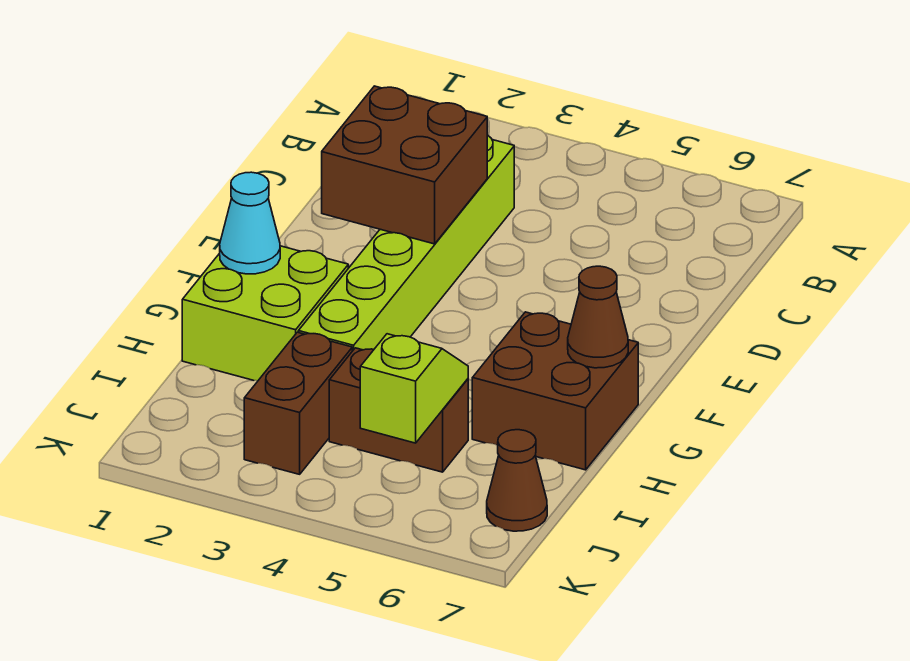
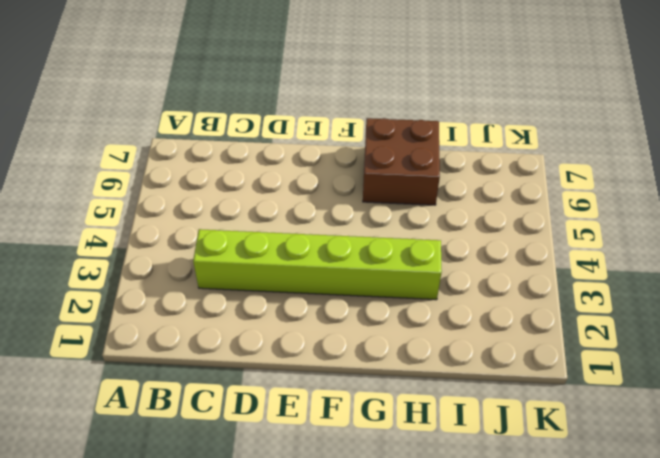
none -> lime brick G1:H2 level 1
none -> brown brick I3:J3 level 1

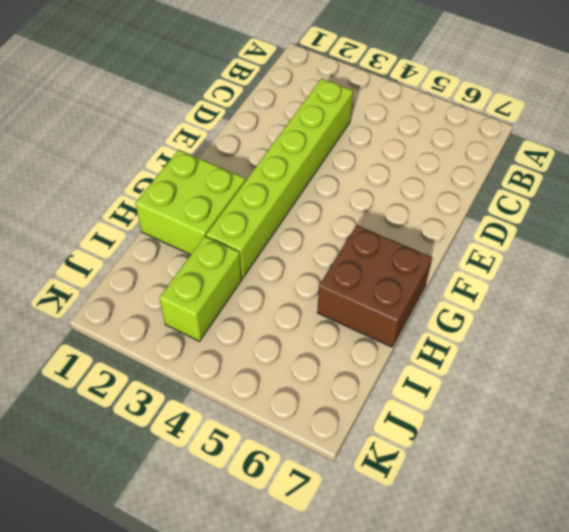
lime brick I3:J3 level 1 -> brown brick I3:J3 level 1
none -> brown brick I4:I5 level 1
none -> brown cone J7 level 1

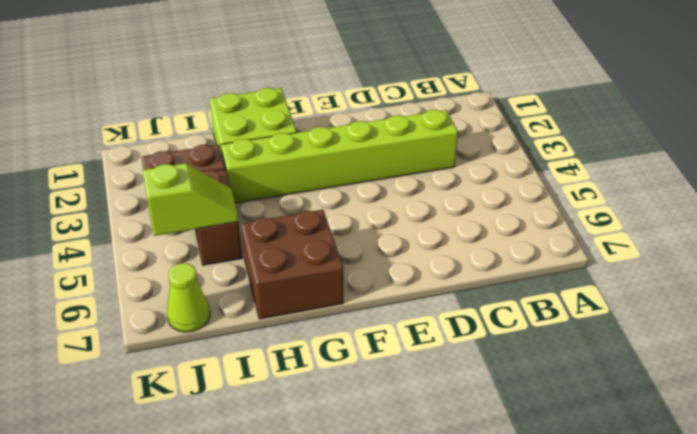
lime cone J7 level 1 -> brown cone J7 level 1
none -> brown brick D2:E3 level 2
none -> cyan cone G1 level 2

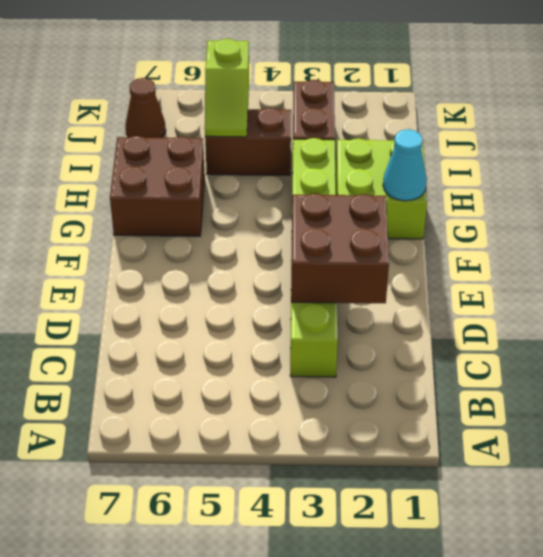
none -> brown cone G7 level 2

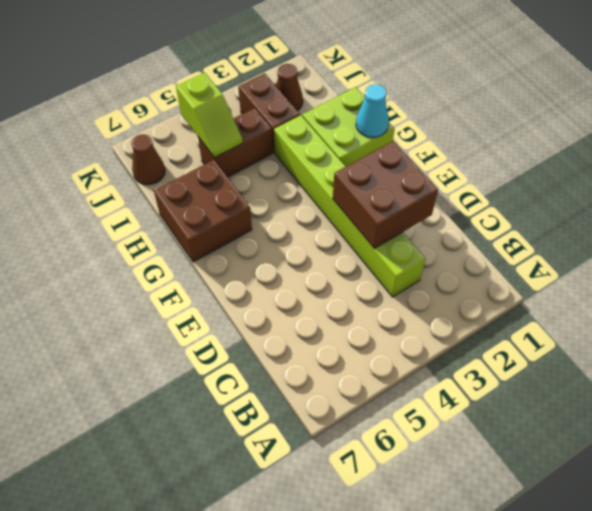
brown cone J2 level 1 -> brown cone G7 level 2

